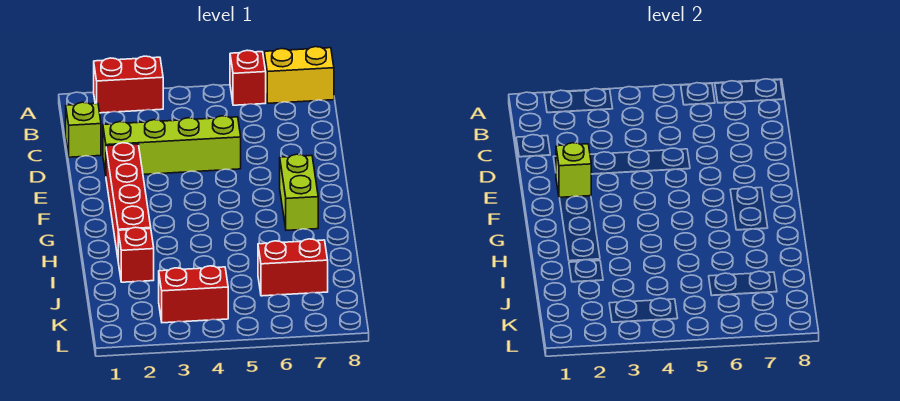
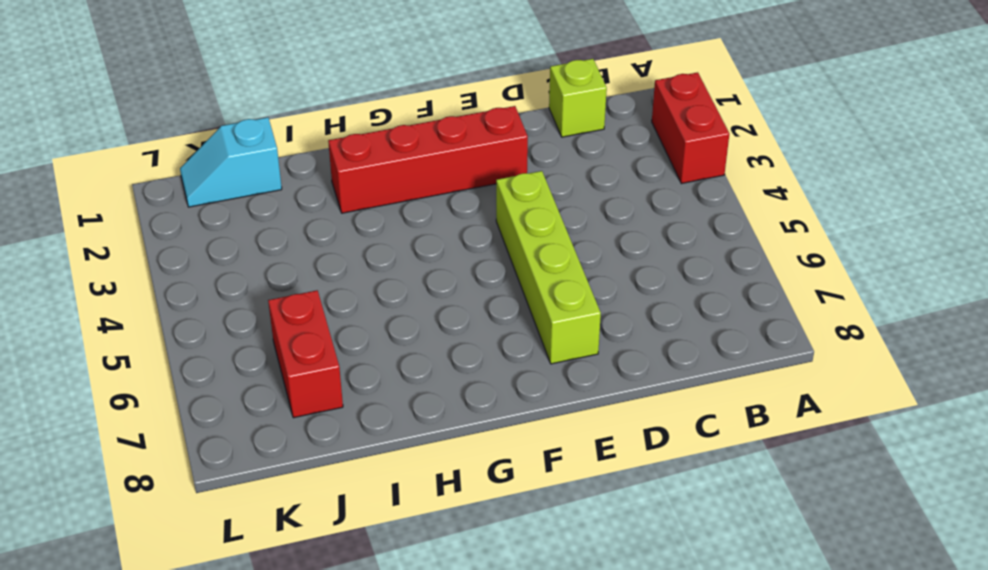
lime brick E4:E7 level 1 -> lime brick D2:D5 level 1
cyan slope J1:K1 level 1 top J -> none
none -> red brick A6 level 1
none -> yellow brick A7:A8 level 1

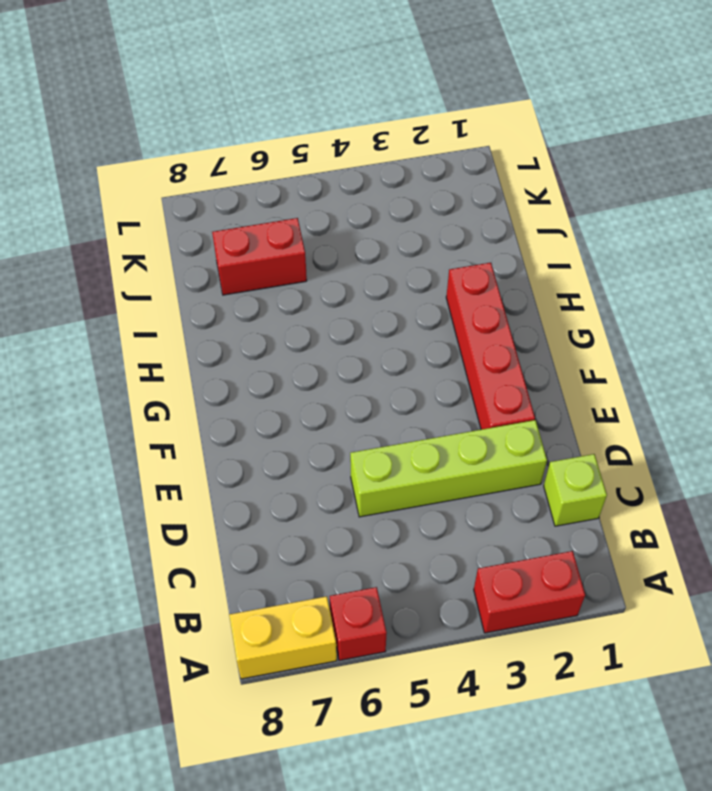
none -> lime brick F7:G7 level 1
none -> red brick I2 level 1

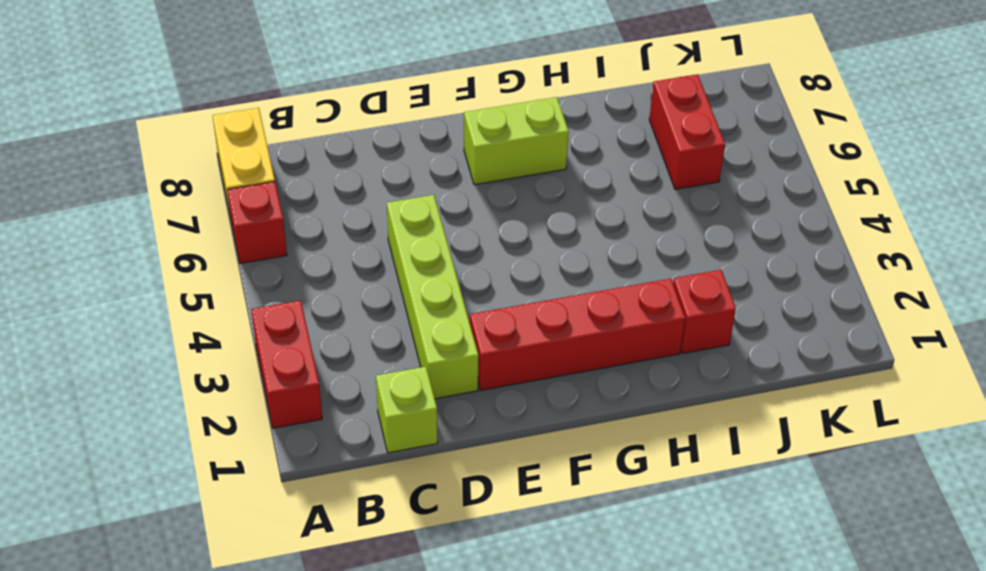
none -> red brick K3:K4 level 1
none -> lime brick E2 level 2

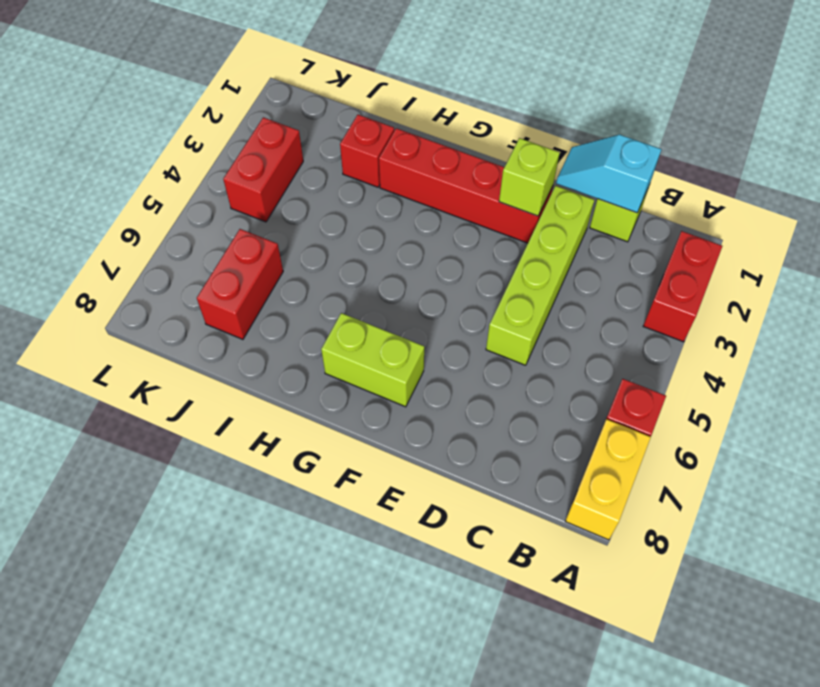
cyan slope C1:D1 level 2 top C -> none

